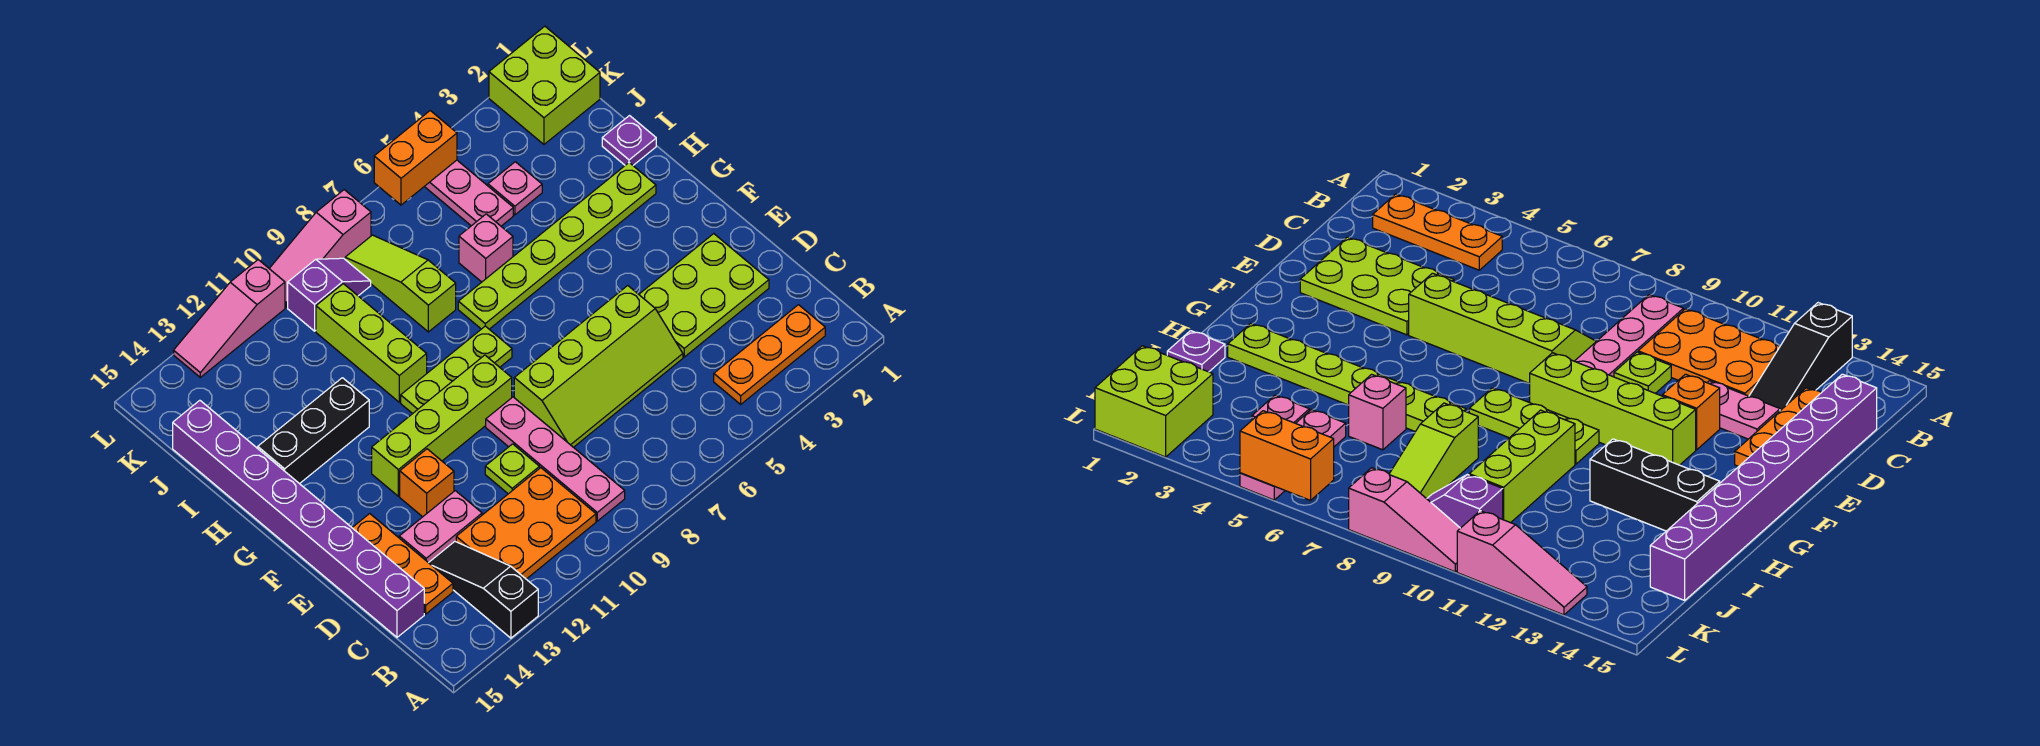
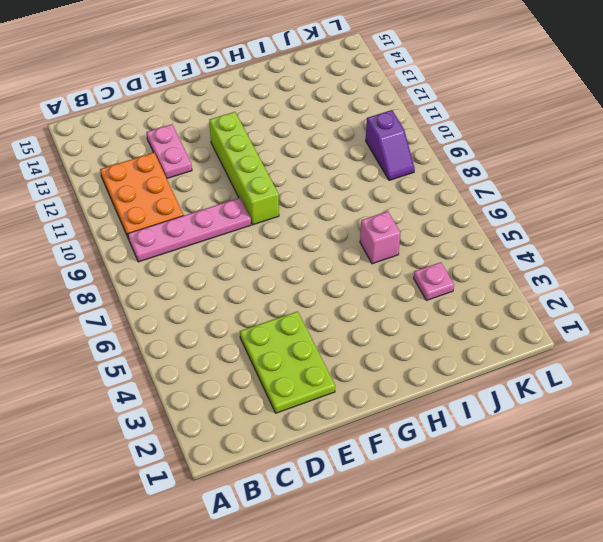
none -> black slope A13:C13 level 1 top A
none -> orange plate B2:B4 level 1
none -> orange plate C14:E14 level 1

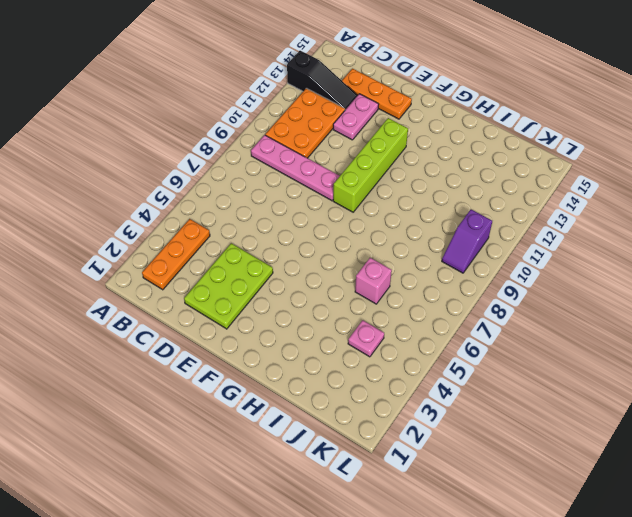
none -> purple brick C15:J15 level 1
none -> lime slope D5:E8 level 1 top E
none -> lime plate D10 level 1

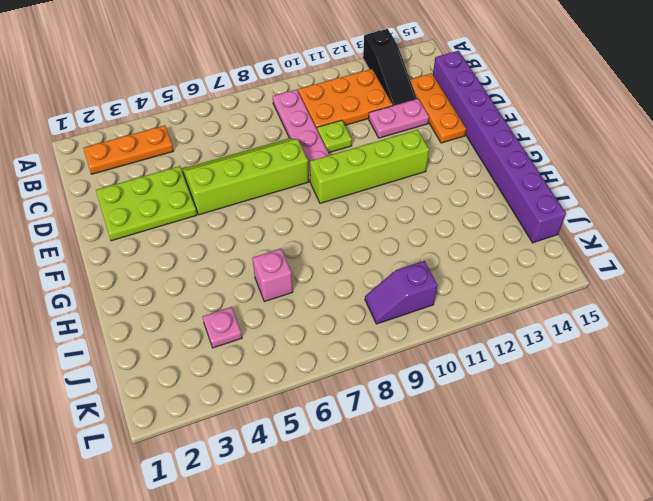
none -> orange brick E12 level 1
none -> lime plate G8:G10 level 1
none -> lime plate H2:H7 level 1

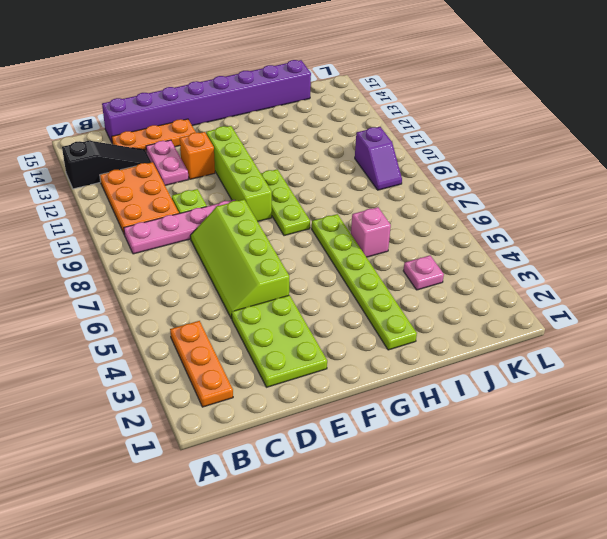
none -> lime brick H10:J10 level 1
none -> black brick H12:H14 level 1
none -> purple plate I1 level 1

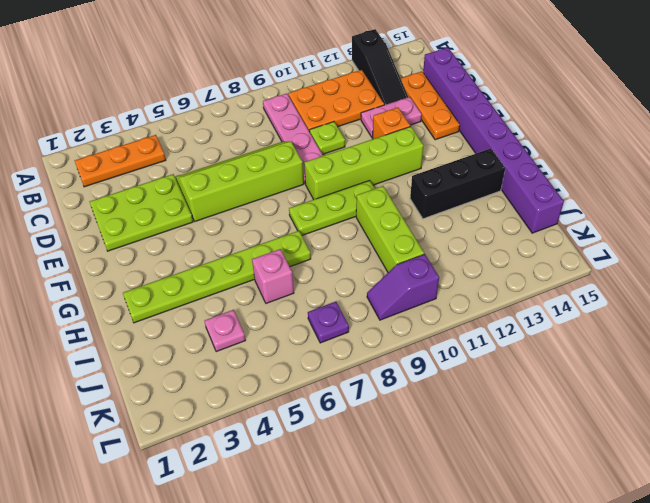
purple plate K7 level 1 -> purple plate I1 level 1
none -> lime slope I8:K8 level 1 top I
none -> pink plate J5:L5 level 1
none -> lime brick K1:L2 level 1

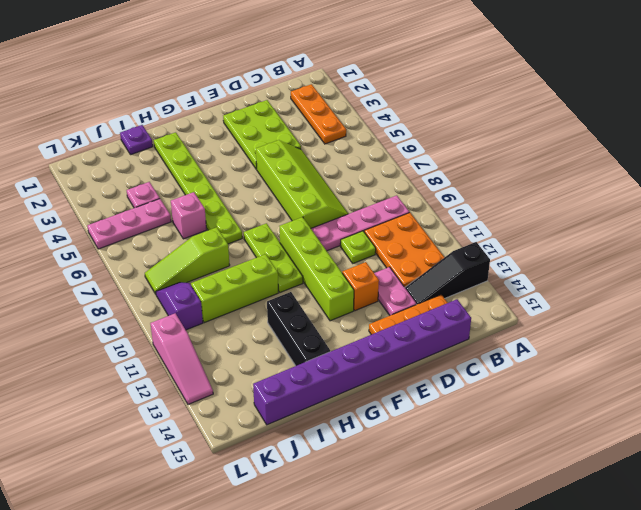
none -> lime brick K1:L2 level 1
none -> pink slope L8:L10 level 1 top 8
none -> orange brick L5:L6 level 2

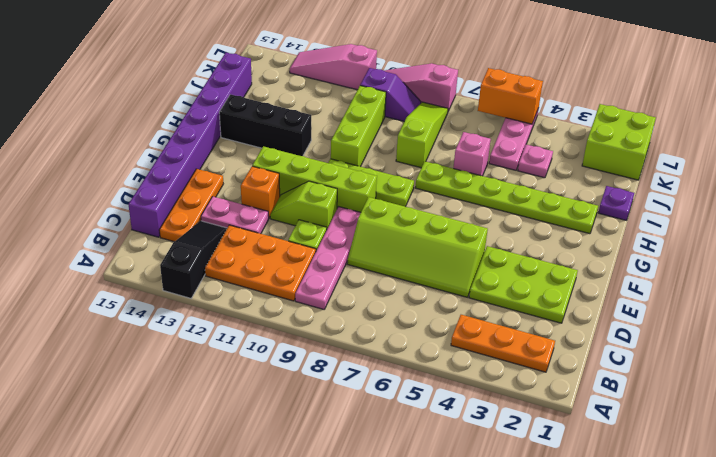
lime slope E10:E11 level 1 top 10 -> none

